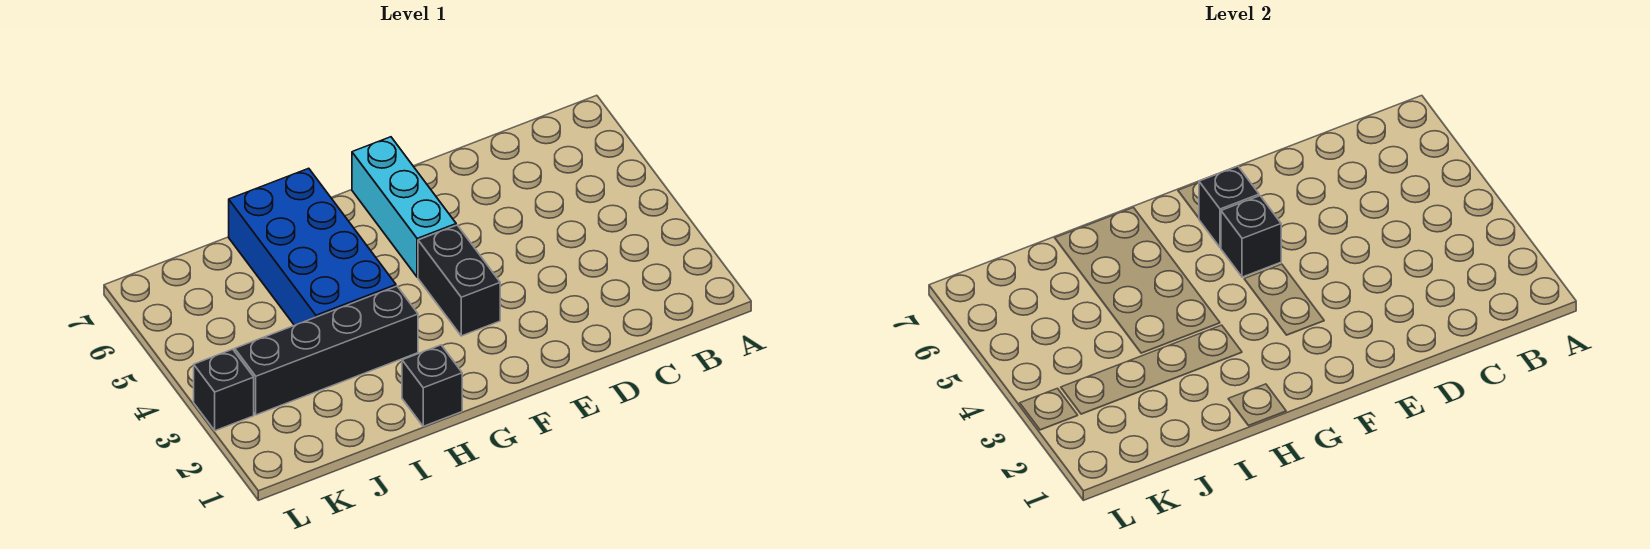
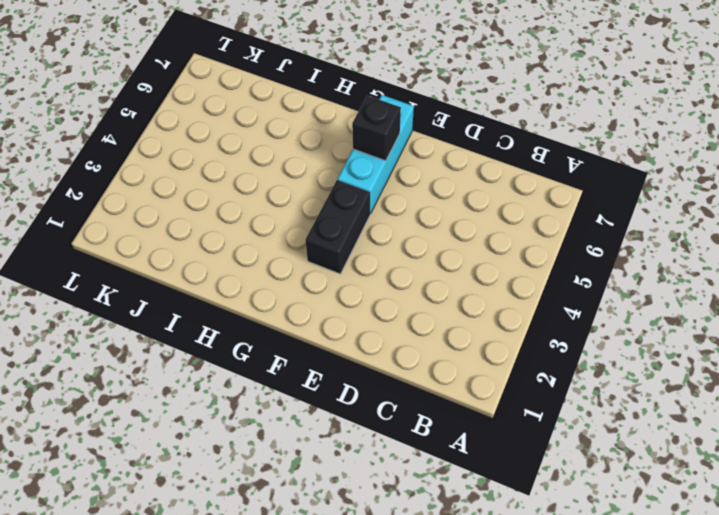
none -> black brick H1 level 1
none -> black brick H3:K3 level 1

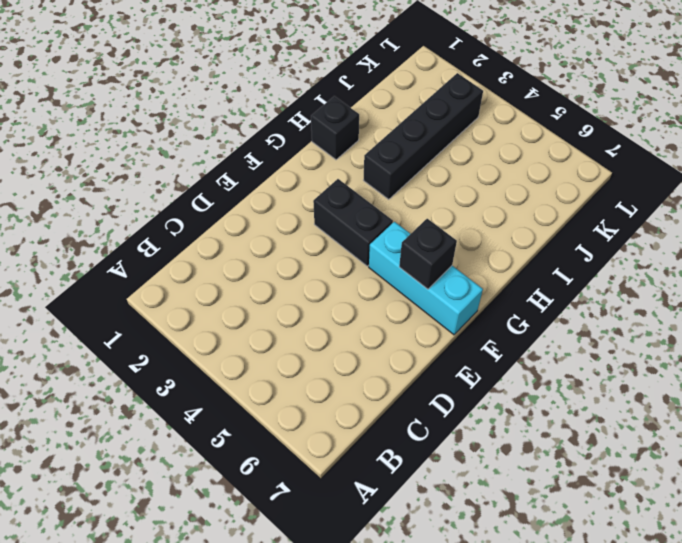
none -> blue brick H4:I7 level 1
none -> black brick L3 level 1

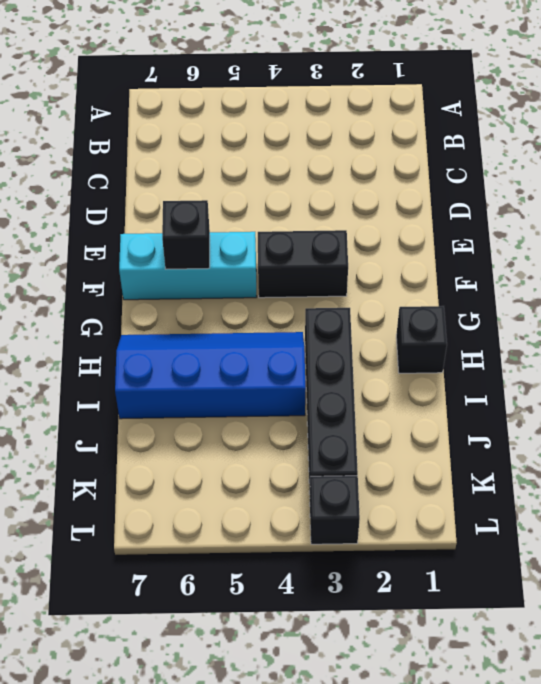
blue slope H4:I7 level 1 top I -> blue brick H4:I7 level 1
none -> black brick F5 level 2

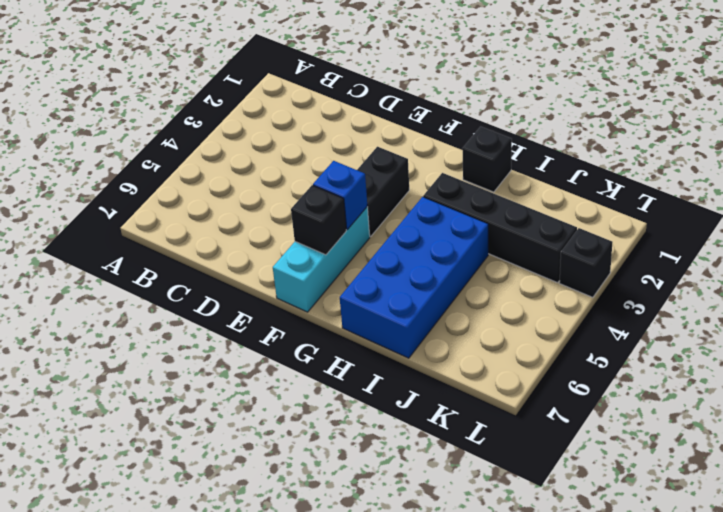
blue brick F5 level 2 -> black brick F5 level 2

